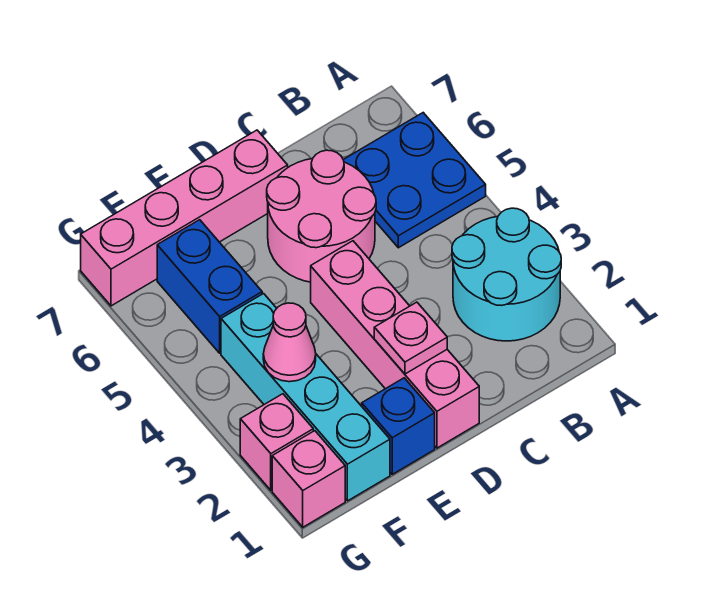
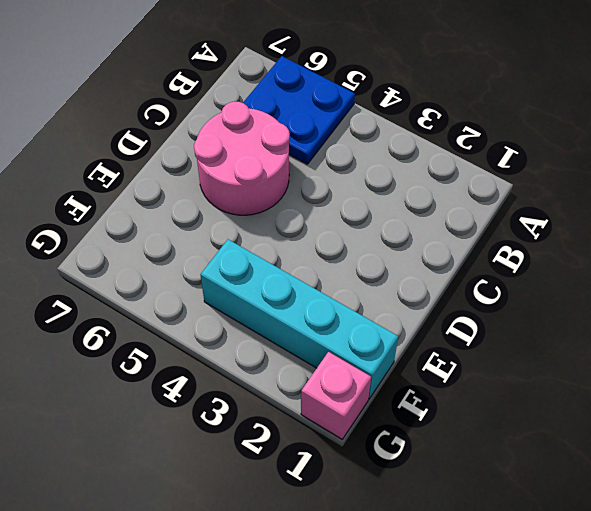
none -> cyan round brick A2:B3 level 1
none -> pink brick D1:D4 level 1
none -> pink brick D7:G7 level 1

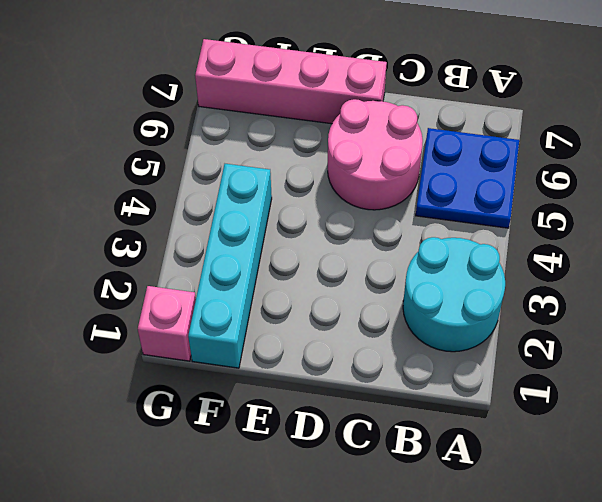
none -> pink brick D1:D4 level 1
none -> blue brick E1 level 1
none -> blue brick F5:F6 level 1

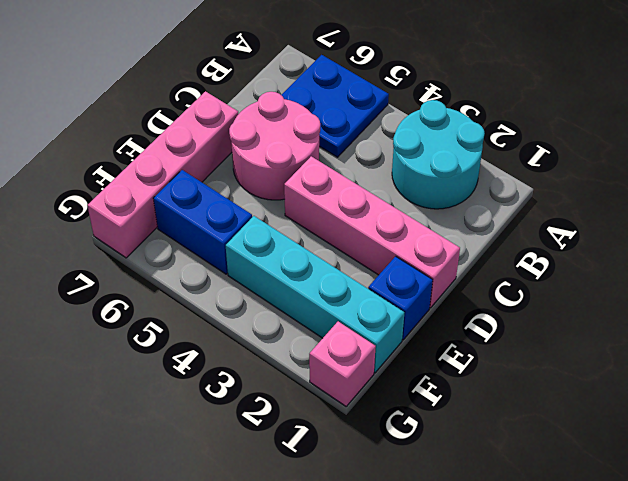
none -> pink brick G2 level 1
none -> pink plate D2 level 2
none -> pink cone F3 level 2

